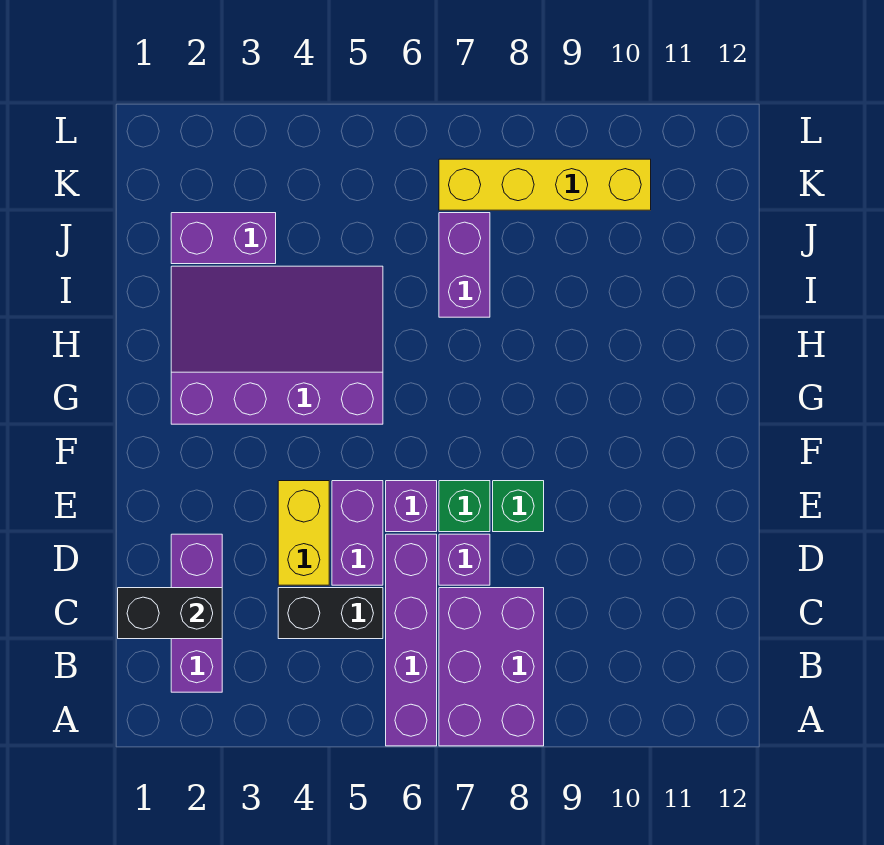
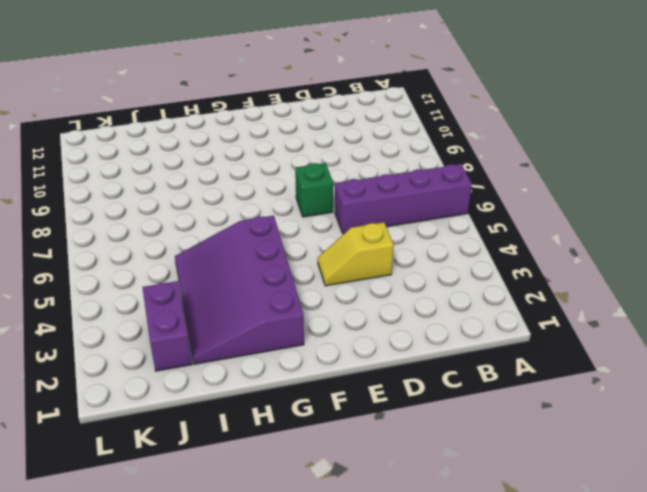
yellow slope D4:E4 level 1 top D -> yellow brick D4:E4 level 1
none -> purple brick A7:C8 level 1
none -> purple brick B2:D2 level 1
none -> black brick C4:C5 level 1

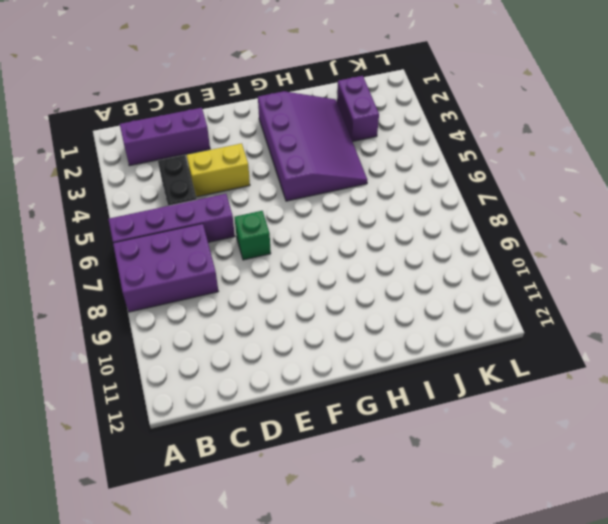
none -> purple brick D5:E5 level 1
none -> purple brick D7 level 1
none -> purple brick E6 level 1

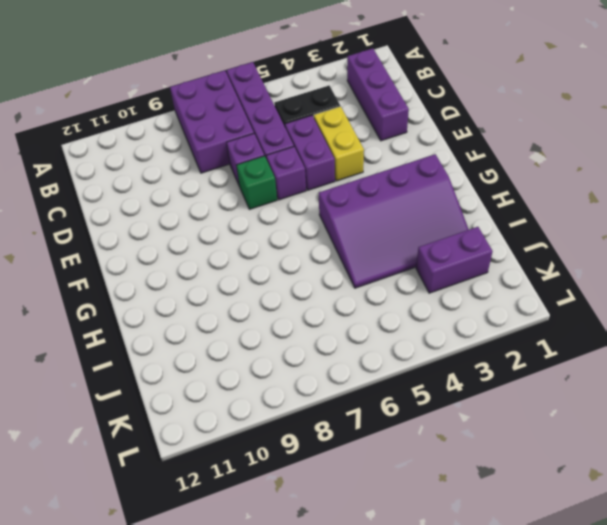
none -> green brick E8 level 1
none -> purple brick I7:J7 level 1
none -> yellow brick K7:K10 level 1

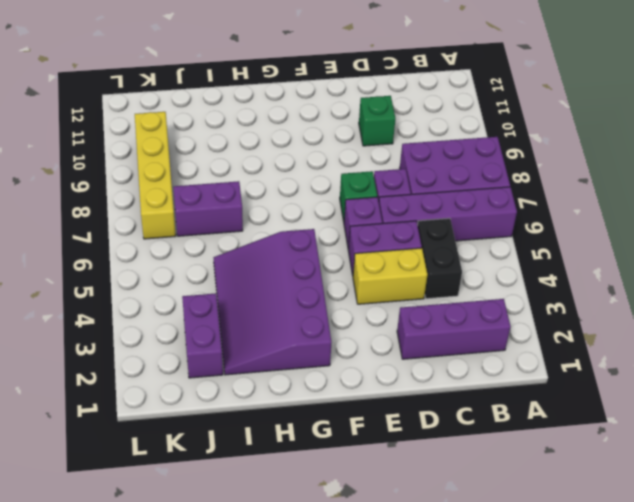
green brick D10 level 1 -> green brick E8 level 1
none -> black brick C1:C2 level 2

